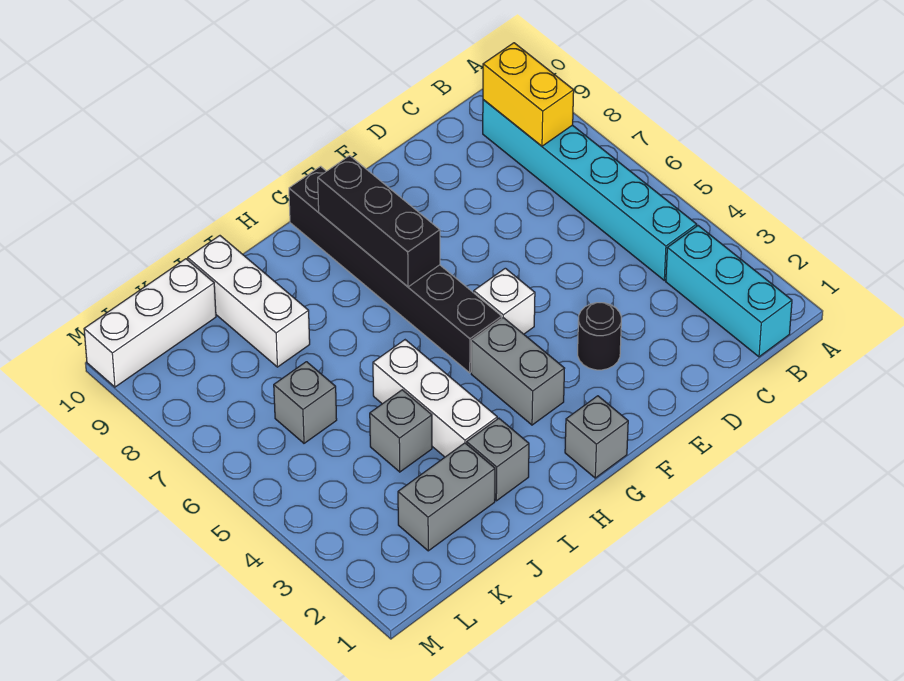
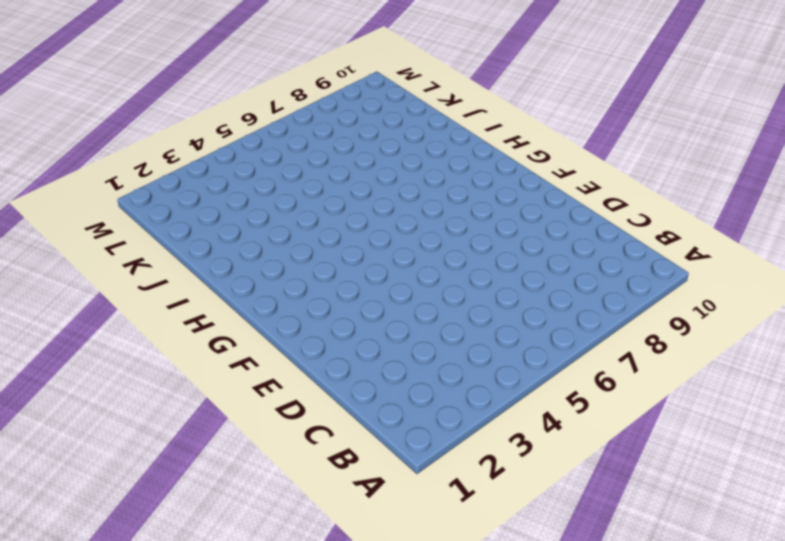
none -> cyan brick B1:B3 level 1
none -> cyan brick B4:B9 level 1
none -> black round brick E3 level 1

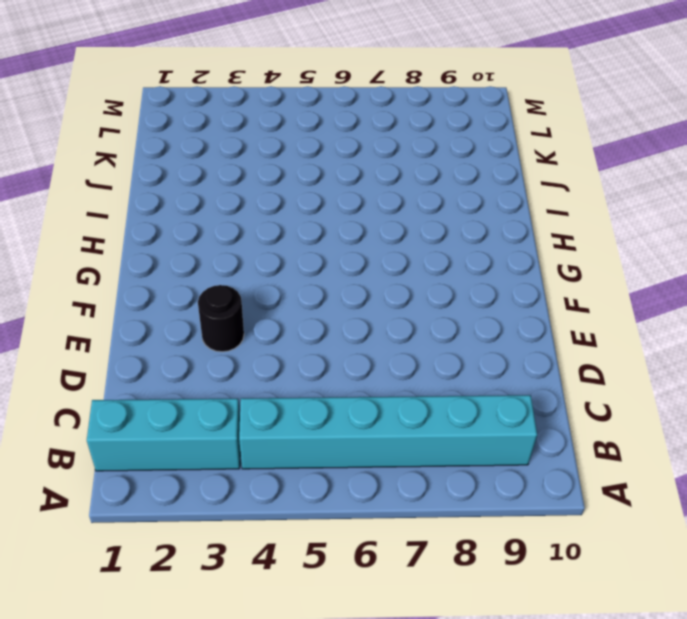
none -> white brick F5 level 1
none -> grey brick G1 level 1
none -> grey brick G3:G4 level 1

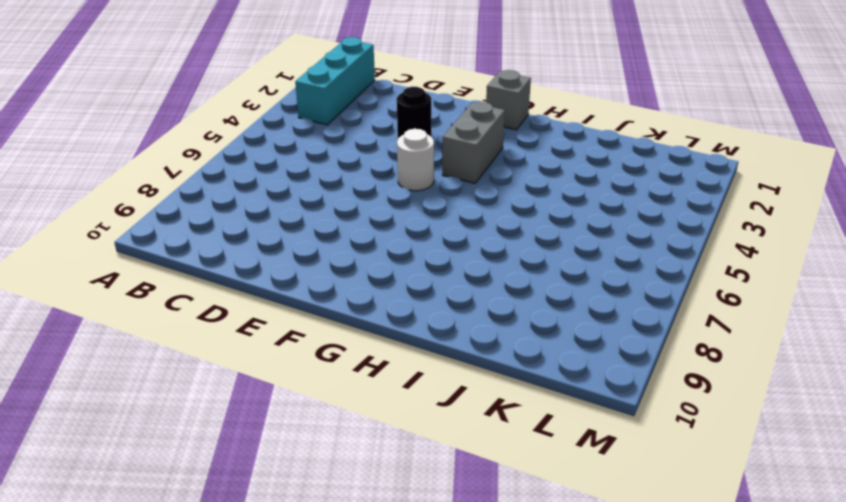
white round brick F5 level 1 -> white brick F5 level 1
none -> cyan brick B4:B9 level 1
none -> black brick G5:G10 level 1
none -> grey brick I2 level 1

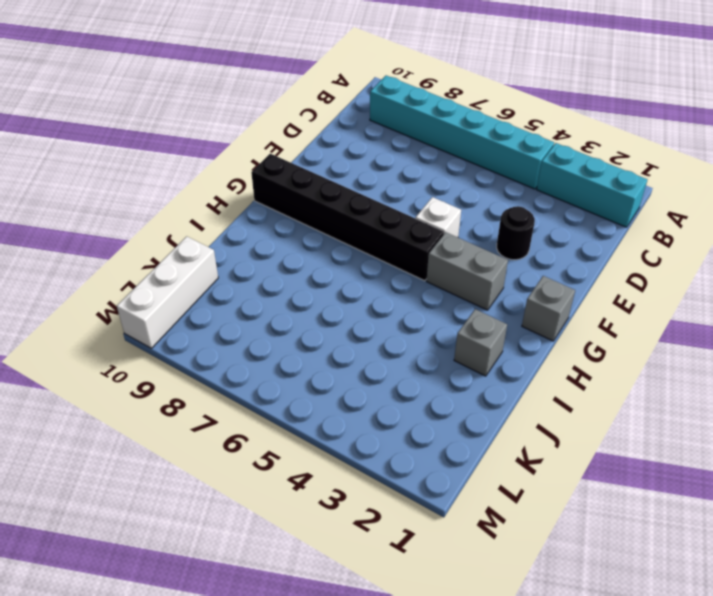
none -> white brick I3:I5 level 1
none -> grey brick J2:K2 level 1
none -> grey brick J4 level 1

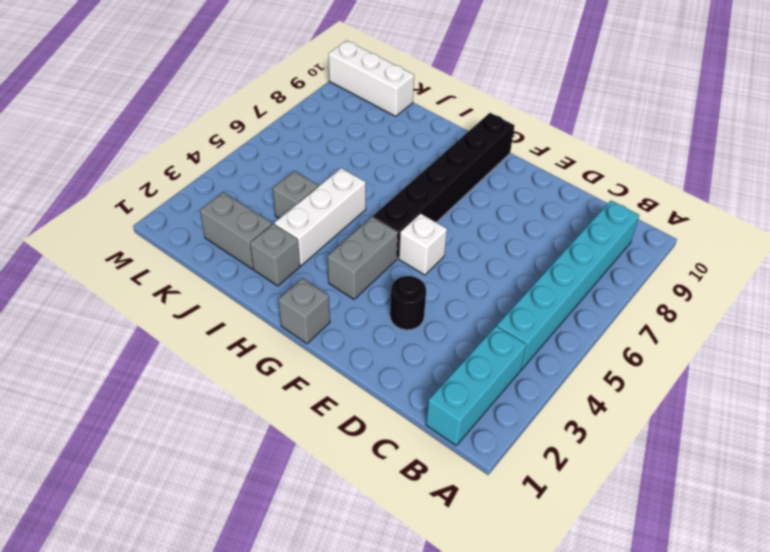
none -> white brick J8:J10 level 1
none -> grey brick K6 level 1
none -> yellow brick B8:B9 level 2

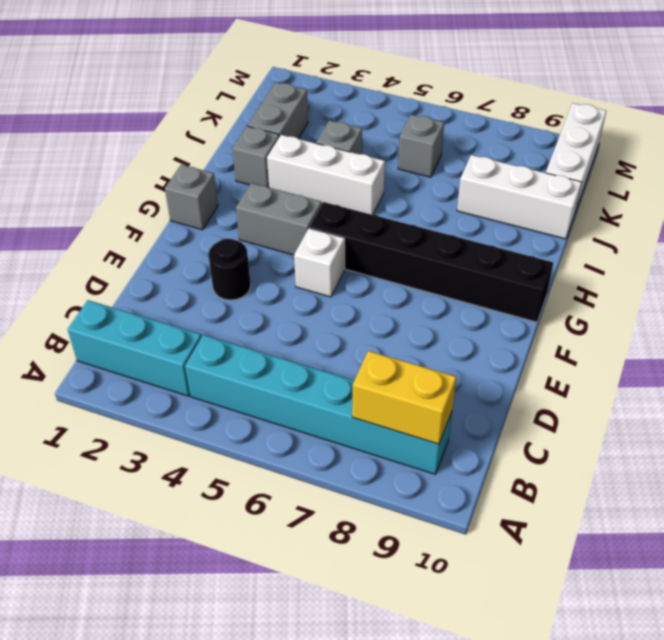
none -> black brick G7:G9 level 2

